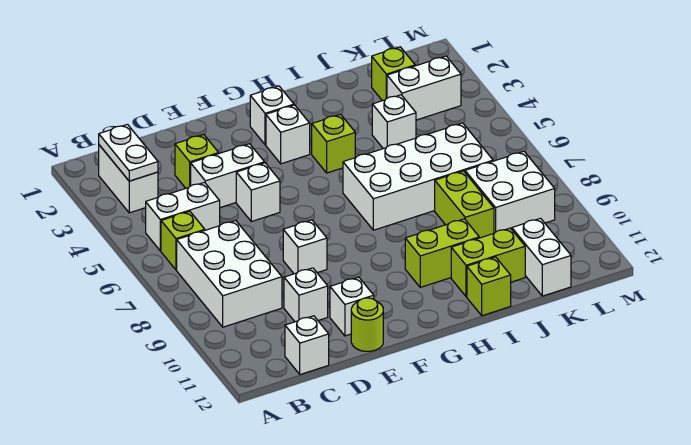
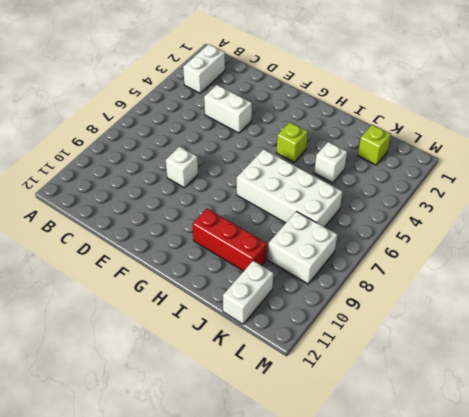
red brick H10:J10 level 1 -> lime brick H10:I10 level 1
none -> white brick B5:C5 level 1
none -> lime brick B6 level 1
none -> white brick B7:C9 level 1

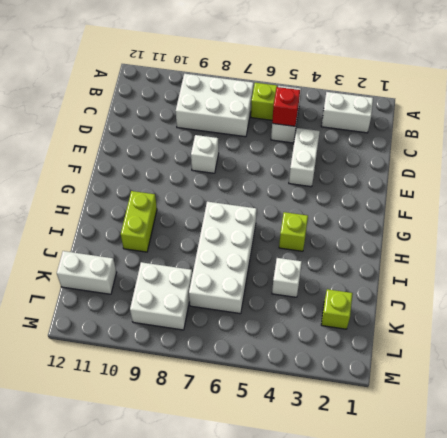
red brick C5 level 2 -> none
none -> white brick C12 level 1
none -> lime brick D3 level 1
none -> white brick D10 level 1

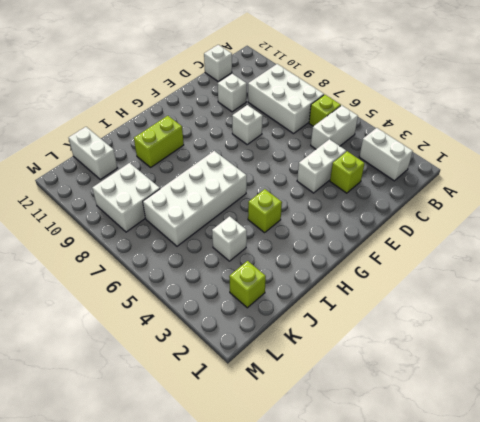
none -> white brick E5 level 1
none -> white brick E11 level 1
none -> lime round brick E12 level 1

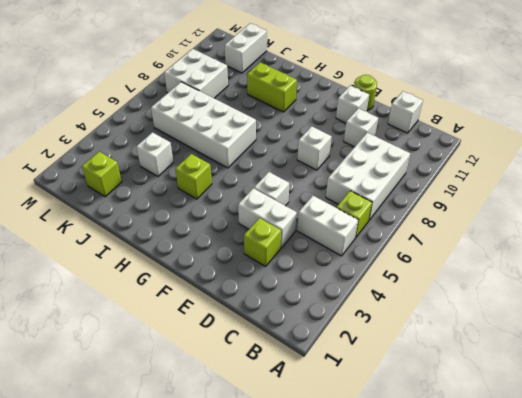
none -> white brick B2:B3 level 1
none -> white brick G2 level 1
none -> white brick G3 level 1

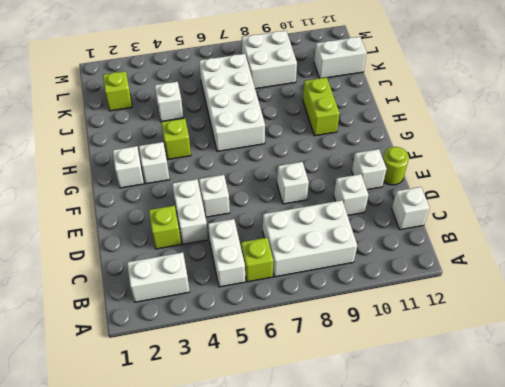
none -> lime brick I11:J11 level 1
none -> lime brick I12 level 1
none -> lime brick J8:J9 level 1

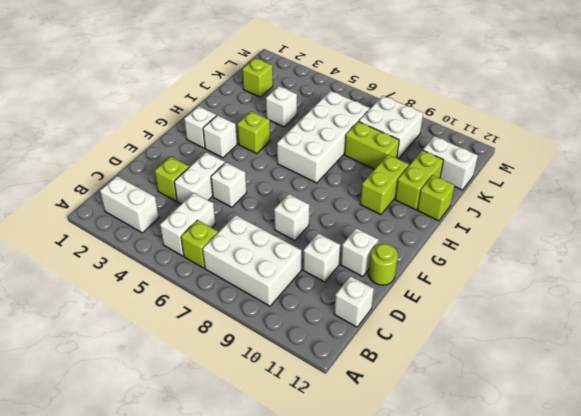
none -> white brick K3:L3 level 1
none -> white plate B2:B3 level 2

